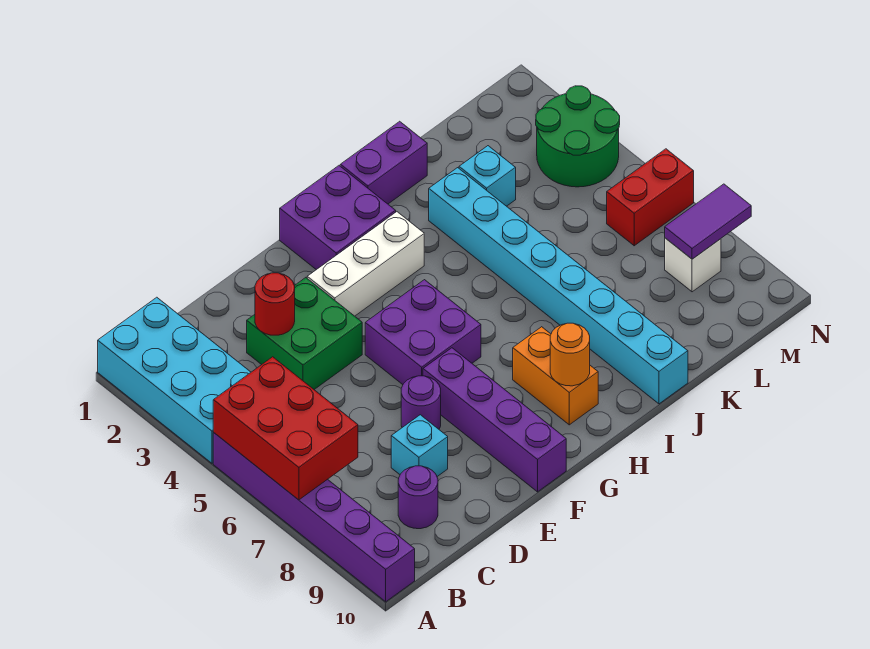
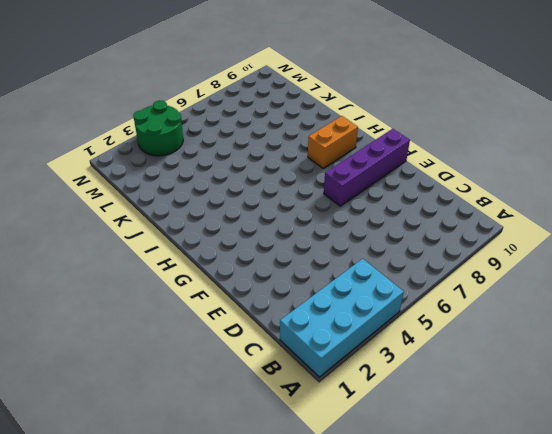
none -> purple brick A5:A10 level 1
none -> purple round brick C9 level 1
none -> green brick D3:E4 level 1

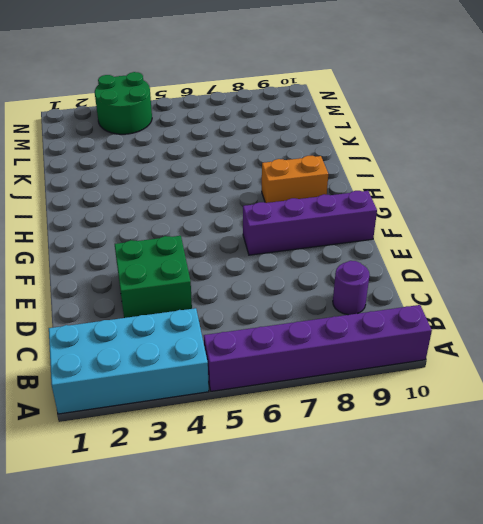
none -> cyan brick D8 level 1
none -> purple round brick E7 level 1
none -> white brick F3:H3 level 1

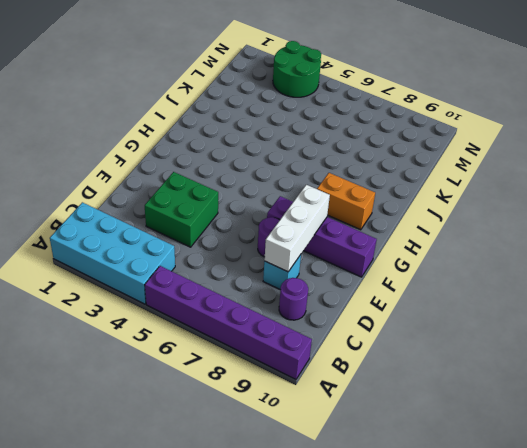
white brick D8:F8 level 2 -> white brick F3:H3 level 1
none -> purple brick F5:G6 level 1
none -> purple brick G1:H2 level 1
none -> purple brick I1:J1 level 1

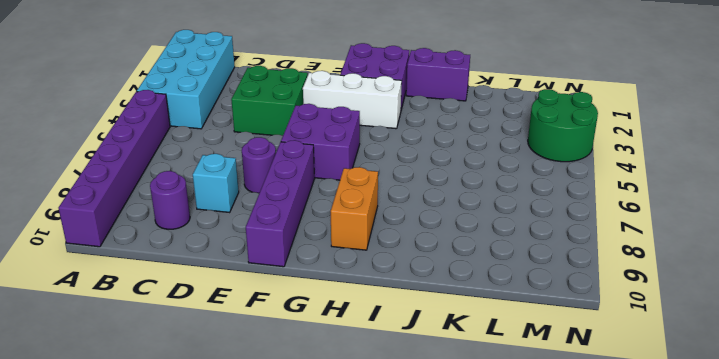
none -> cyan brick J3:J10 level 1
none -> cyan brick K3 level 1
none -> red brick M6:N6 level 1

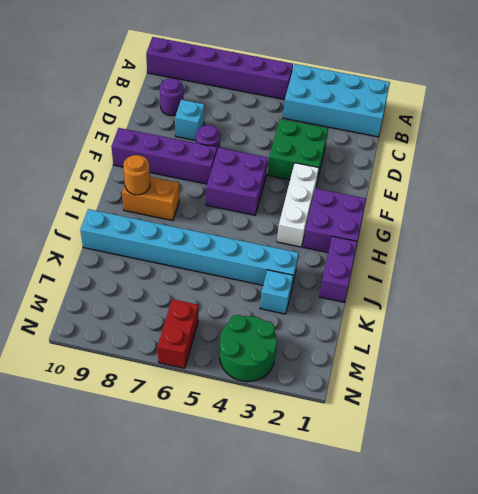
none -> white brick M8 level 1
none -> red brick A5:B7 level 2
none -> red round brick D3 level 2

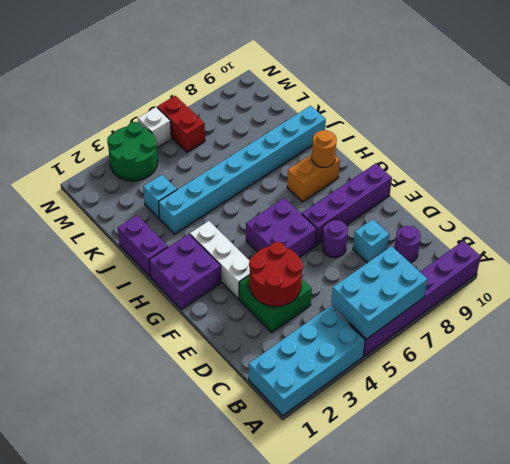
cyan brick A5:B7 level 2 -> red brick A5:B7 level 2
red round brick D3:E4 level 2 -> red round brick D3 level 2
white brick N5 level 1 -> white brick M8 level 1
none -> purple tile M8:N8 level 2

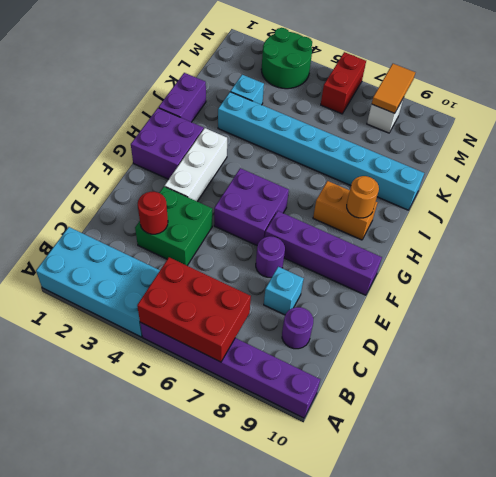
orange tile M8:N8 level 2 -> purple tile M8:N8 level 2

